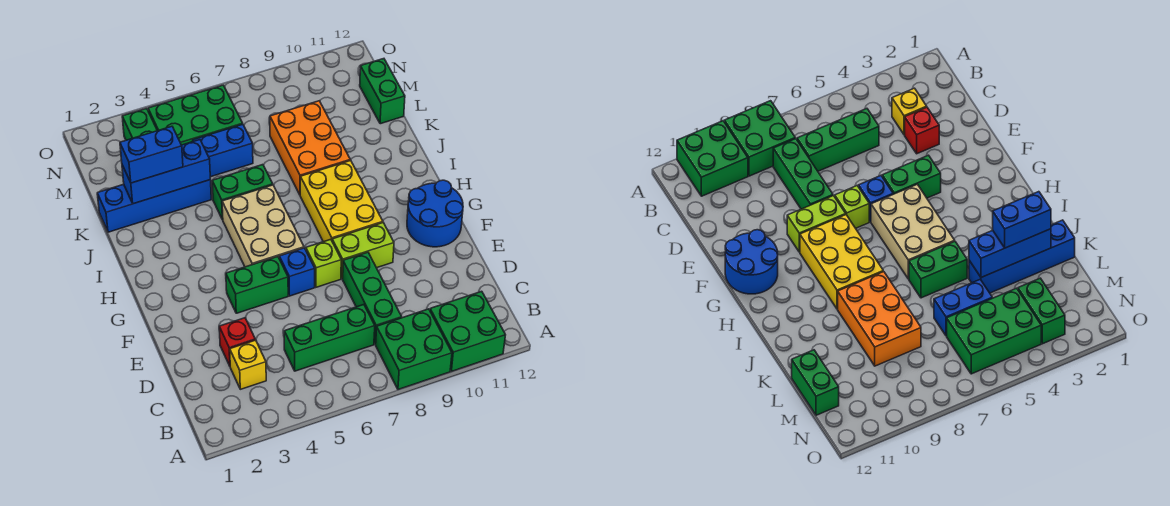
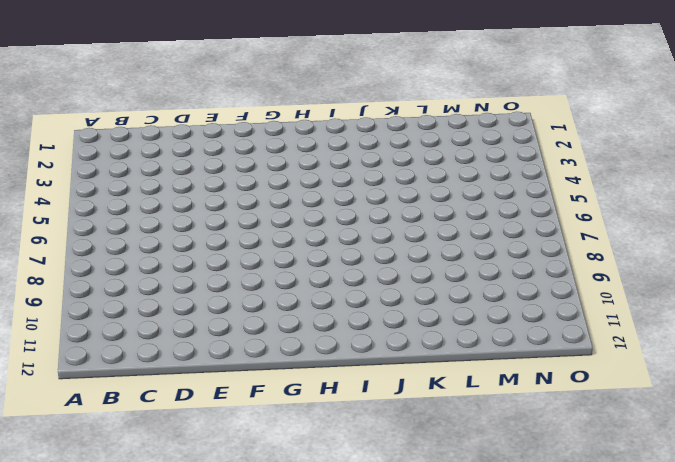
none -> green brick A8:B9 level 1
none -> green brick A10:B11 level 1
none -> yellow brick C3 level 1

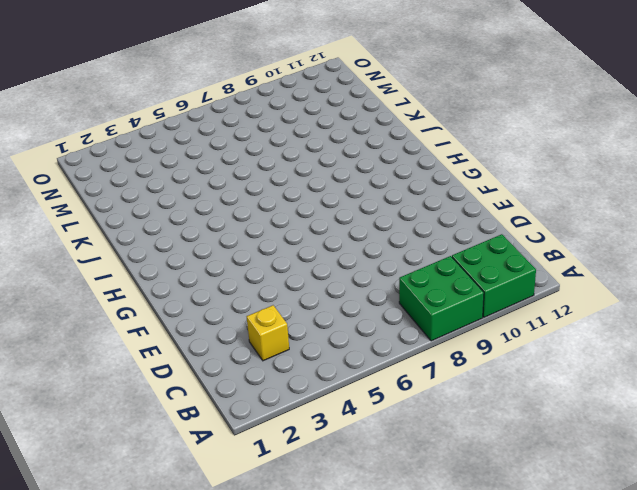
none -> green brick C5:C7 level 1
none -> green brick C8:E8 level 1
none -> red brick D3 level 1

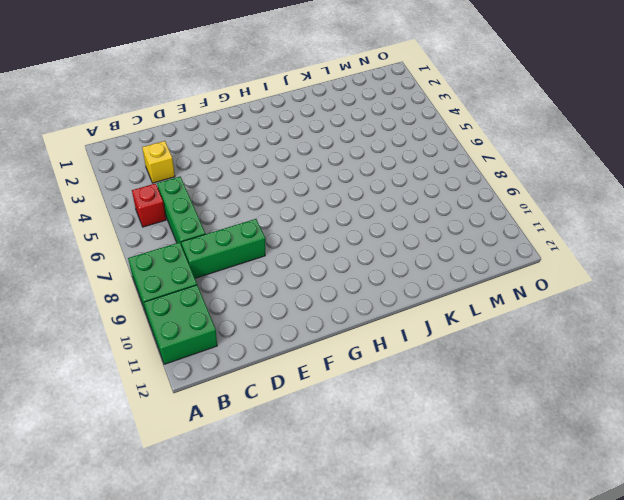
red brick B5 level 1 -> red brick D3 level 1
none -> green brick F4:F5 level 1
none -> blue brick F6 level 1
none -> lime brick F7 level 1

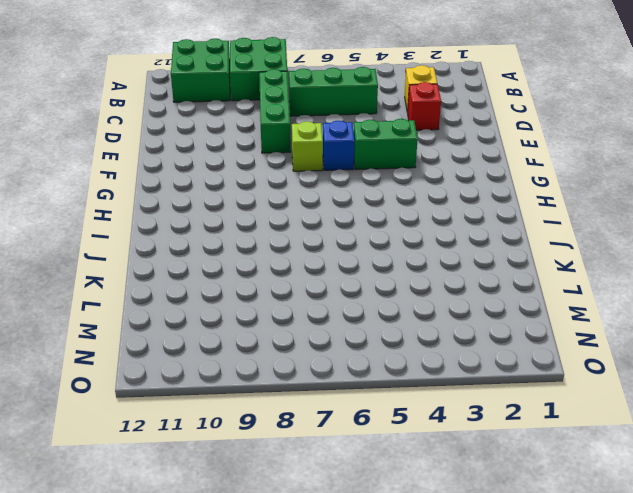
none -> lime brick F8:F9 level 1
none -> blue round brick F11:G12 level 1
none -> tan brick G5:I6 level 1

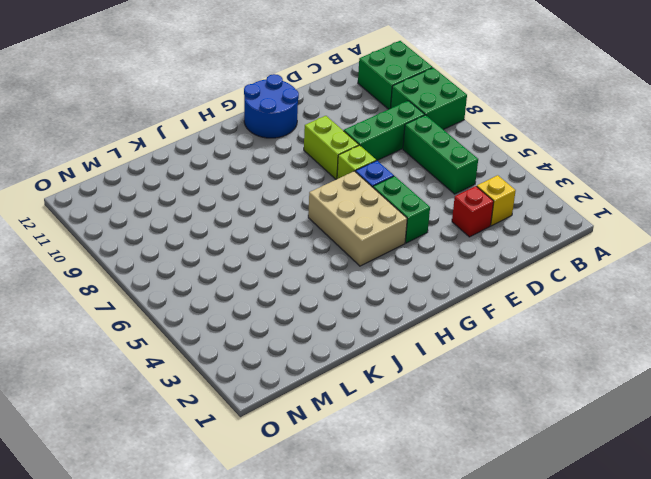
tan brick G4:H6 level 1 -> tan brick G5:I6 level 1
none -> yellow brick G8:I9 level 1
none -> green brick J5:J6 level 1
none -> orange brick J8:L9 level 1

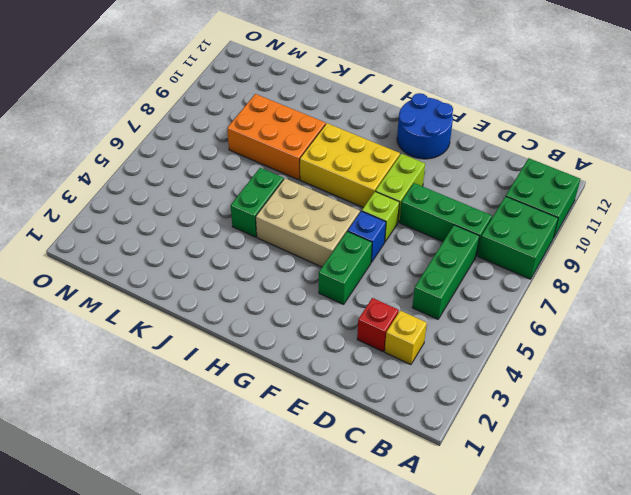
none -> blue brick K1:K4 level 1
none -> blue brick L5:L6 level 1
none -> green brick L12:M12 level 1

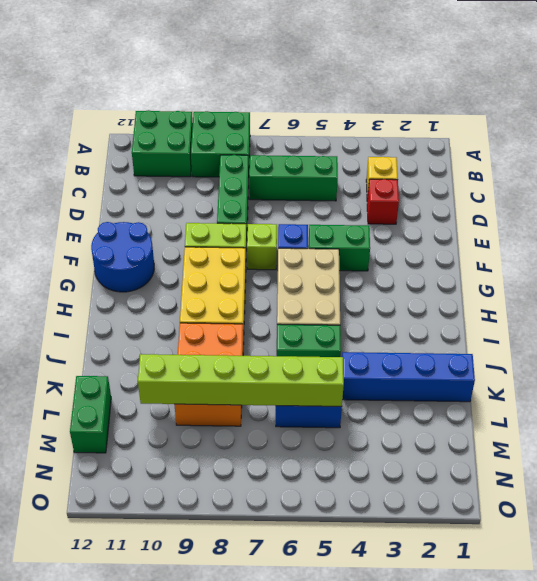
lime brick L5:L10 level 2 -> none
none -> green brick M3:N3 level 1
none -> green brick M4:N6 level 1
none -> blue brick K2:K4 level 2

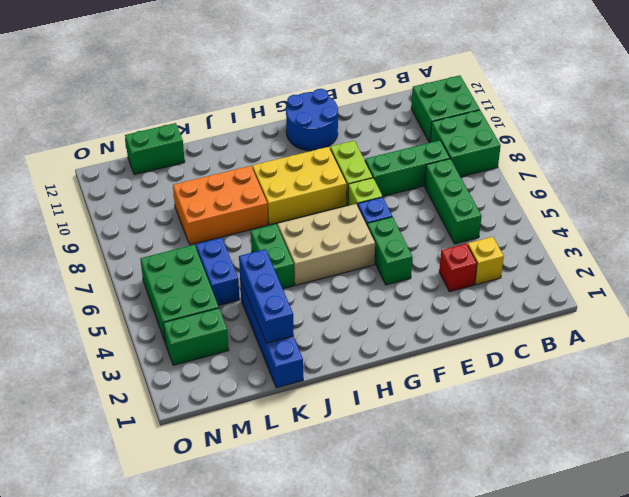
none -> blue brick K2:K3 level 3

